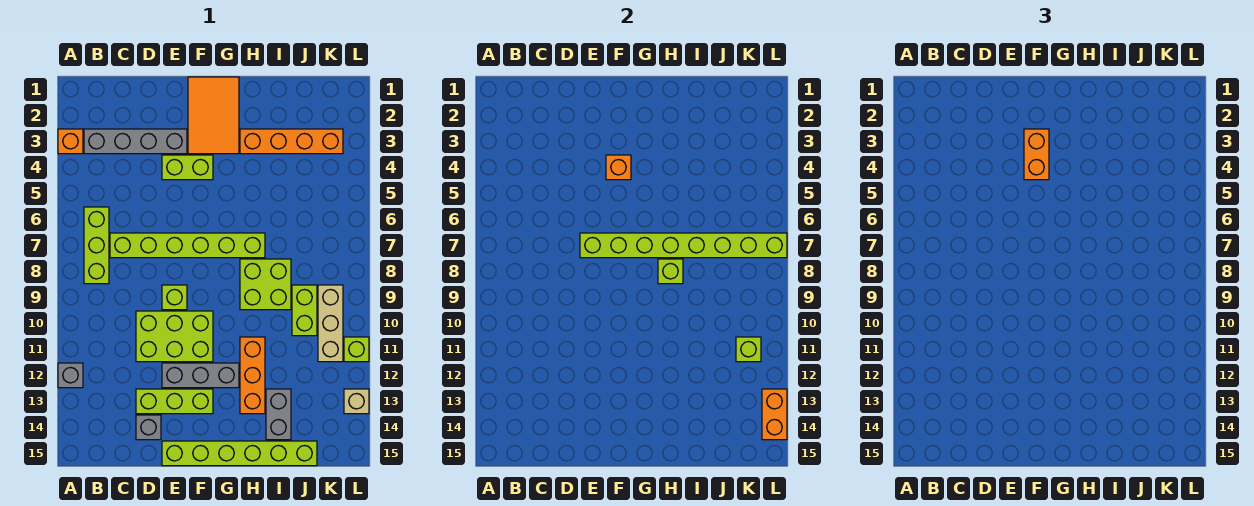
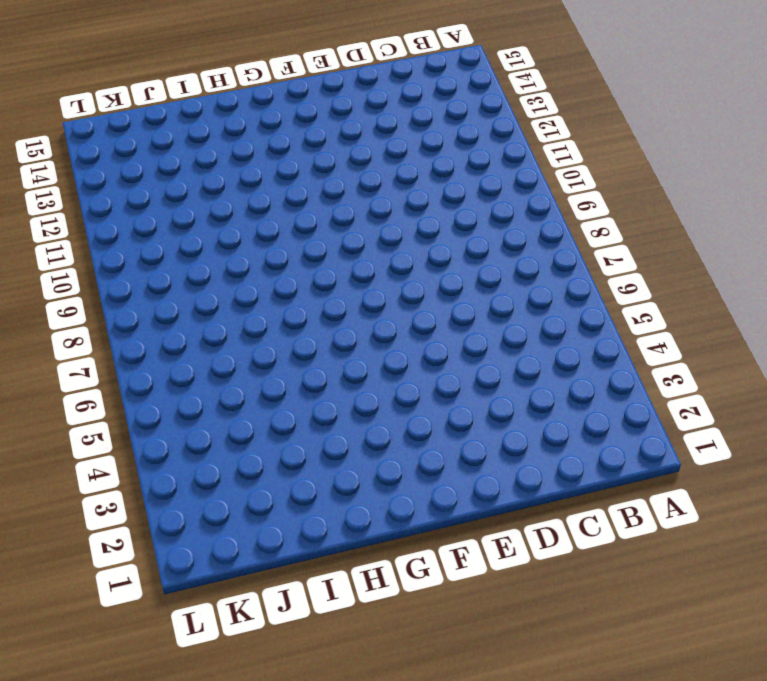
none -> orange brick A3 level 1
none -> grey brick A12 level 1
none -> grey brick B3:E3 level 1

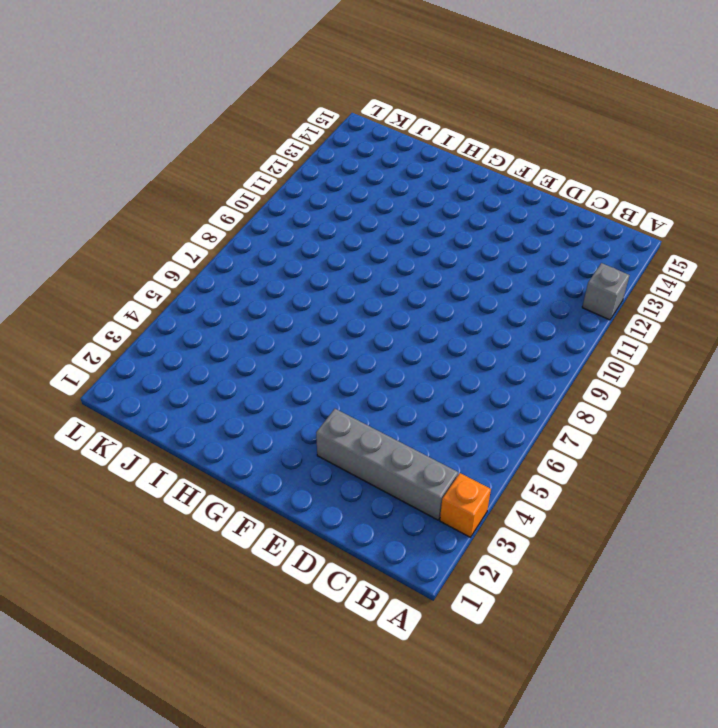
none -> lime brick B6:B8 level 1
none -> lime brick C7:H7 level 1
none -> lime brick D10:F11 level 1

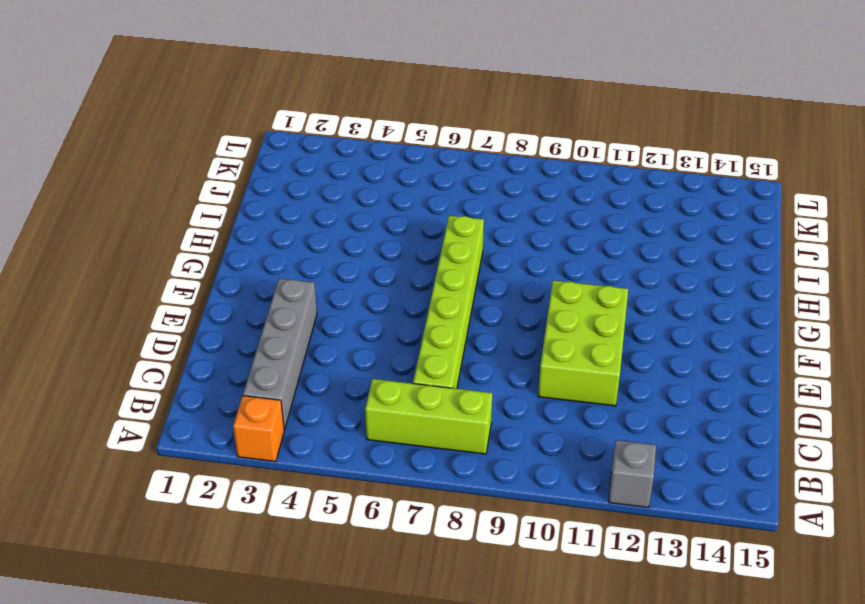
none -> lime brick D13:F13 level 1
none -> grey brick D14 level 1
none -> lime brick E4:F4 level 1

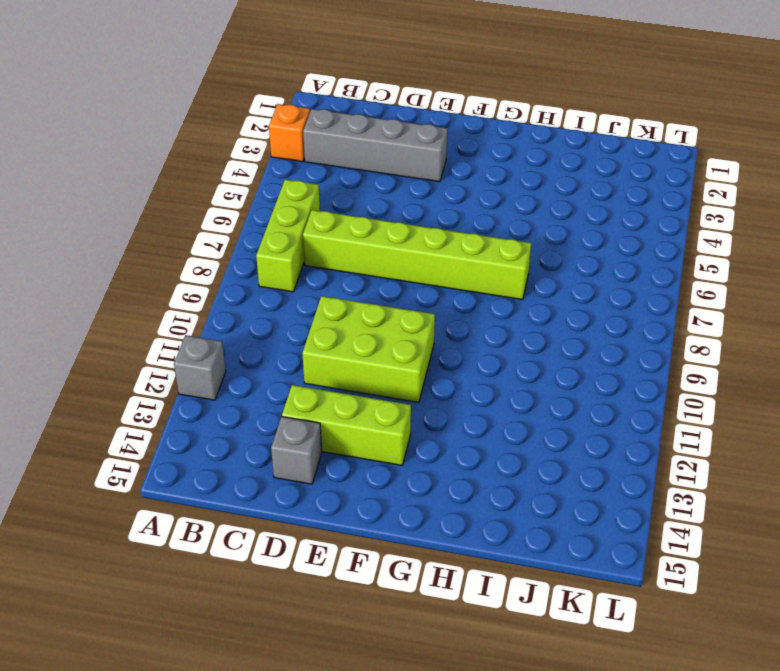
none -> lime brick E4:F4 level 1
none -> lime brick E9 level 1
none -> grey brick E12:G12 level 1

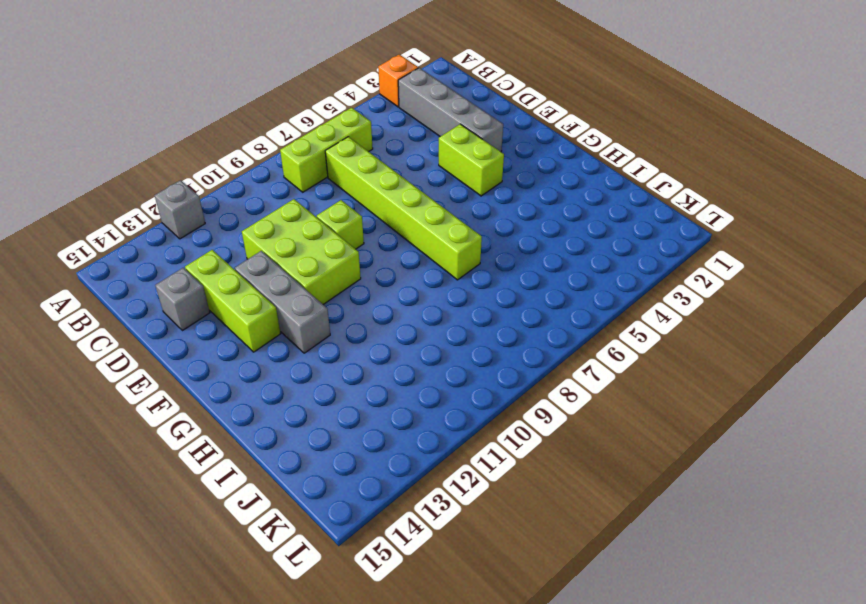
none -> lime brick E15:J15 level 1
none -> orange tile F1:G3 level 1
none -> orange brick H3:K3 level 1

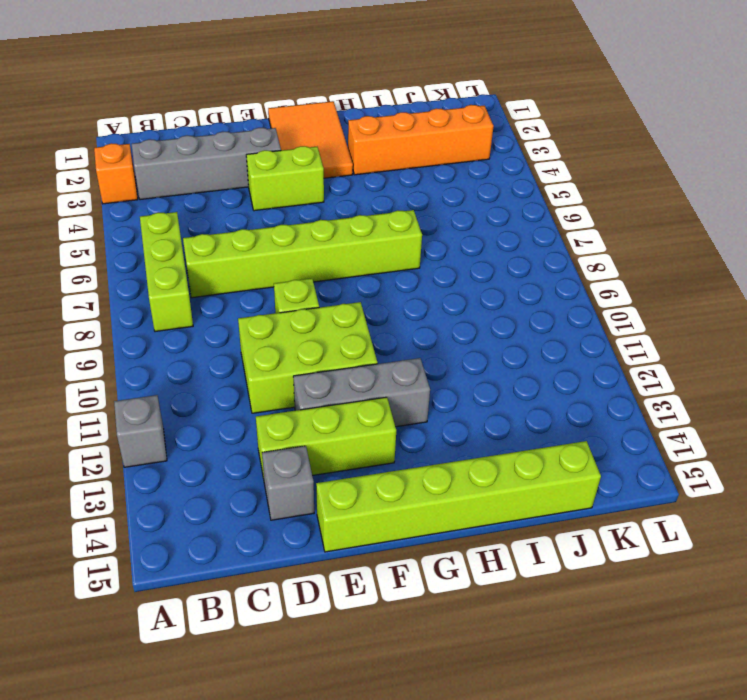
none -> lime brick H8:I9 level 1
none -> orange brick H11:H13 level 1
none -> grey brick I13:I14 level 1

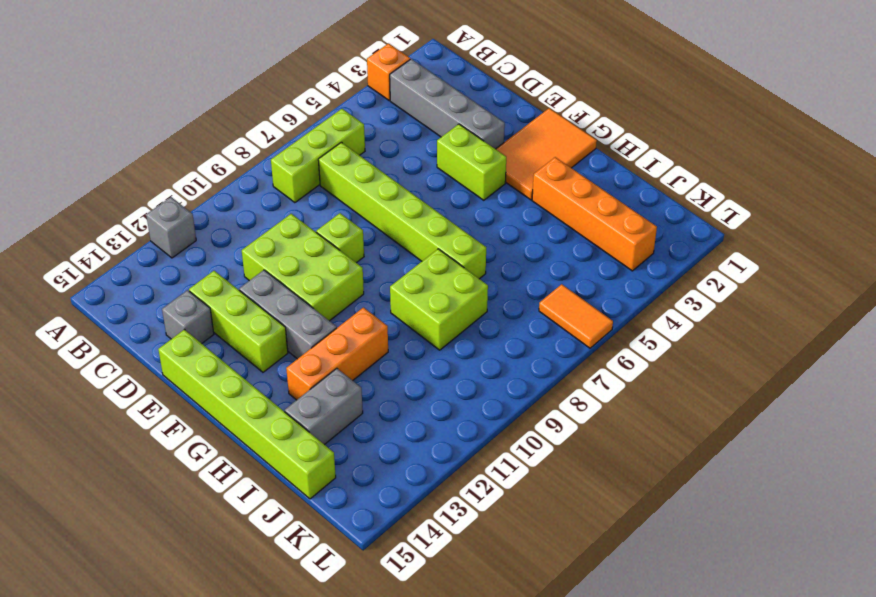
orange tile K6:L6 level 1 -> none
none -> lime brick J9:J10 level 1
none -> tan brick K9:K11 level 1
none -> lime brick L11 level 1

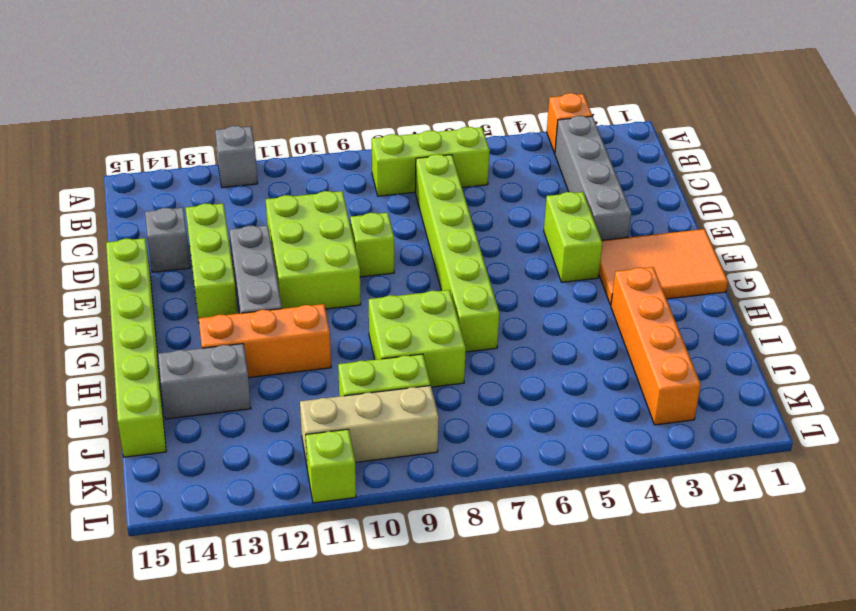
none -> tan brick L13 level 1
none -> lime brick E7:L7 level 2
none -> orange brick F4 level 2

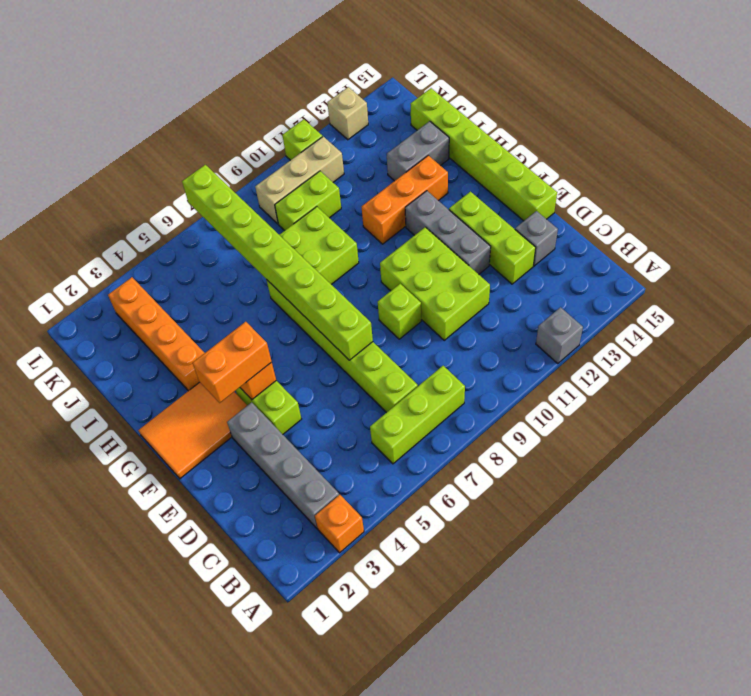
none -> lime brick H8 level 2
none -> lime brick K11 level 2
none -> orange brick L13:L14 level 2

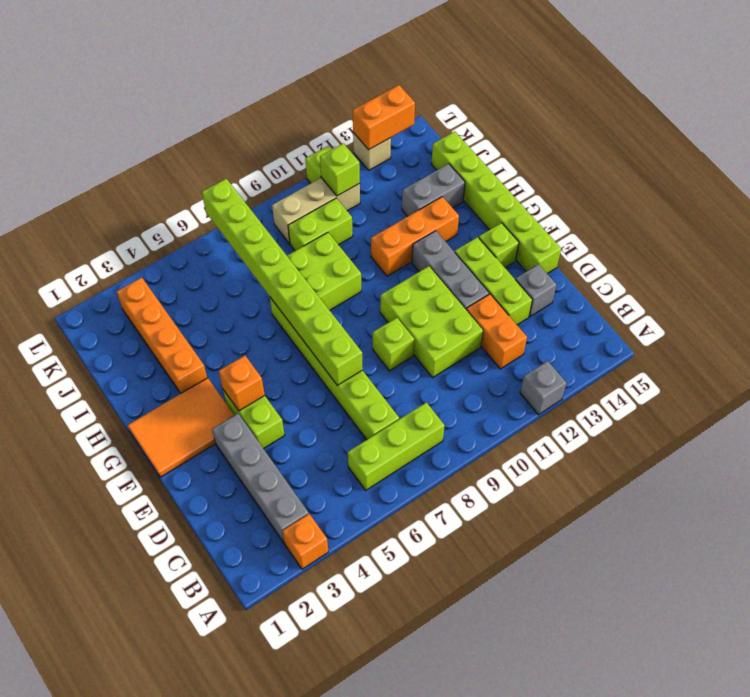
orange brick C12:D12 level 1 -> orange brick F3:F4 level 3
lime brick F14 level 1 -> lime brick H8 level 2

